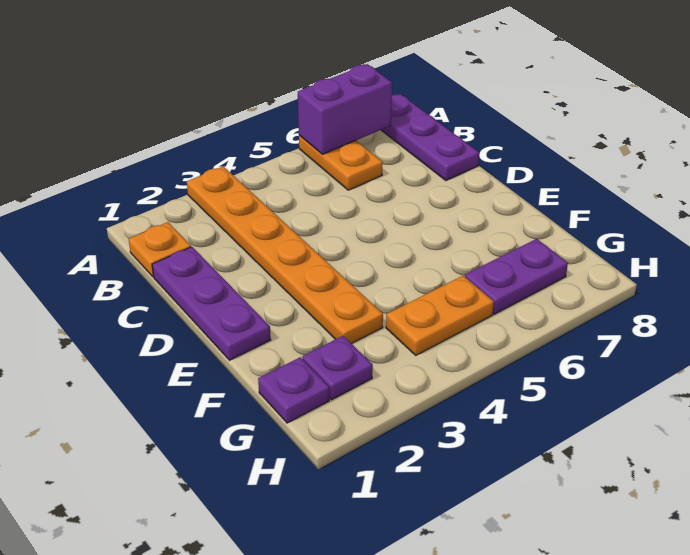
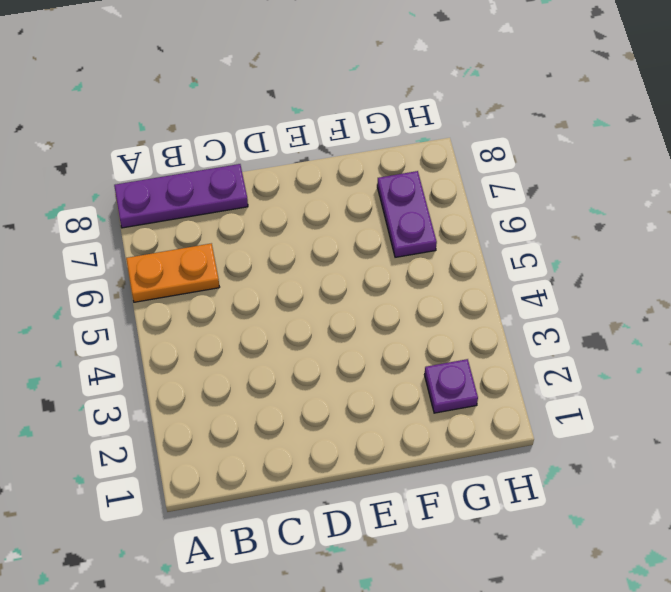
none -> orange plate A3:F3 level 1
none -> orange plate B1 level 1

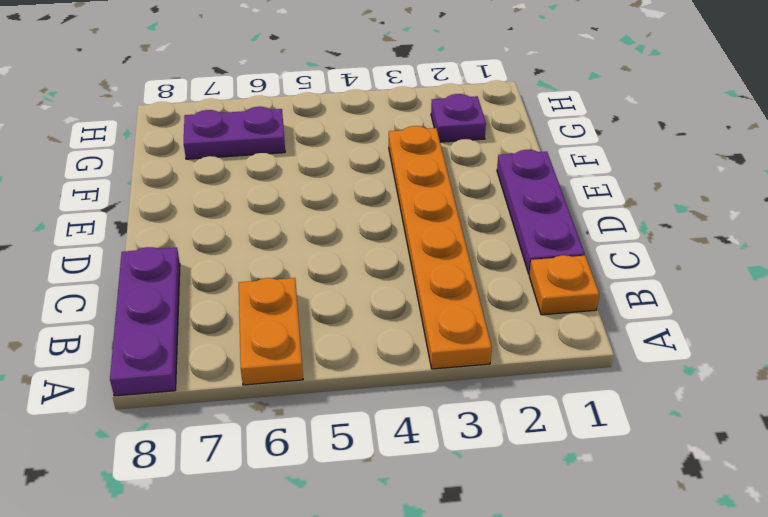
none -> purple plate G1 level 1
none -> orange plate G4:G5 level 1

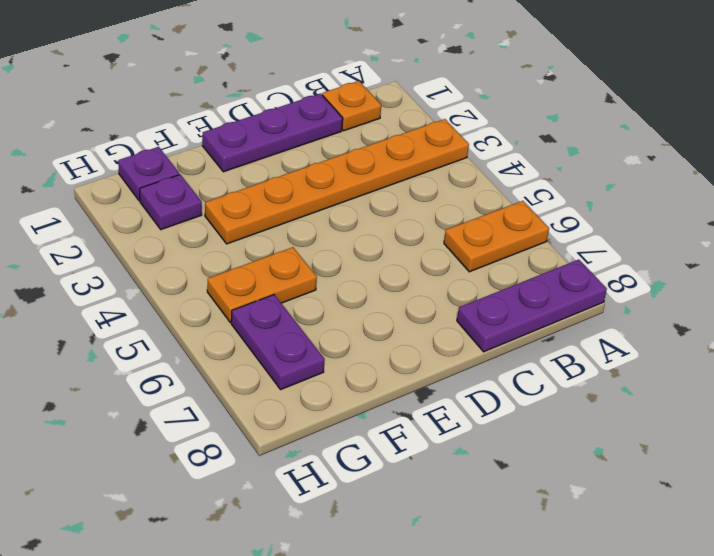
orange plate F5:G5 level 1 -> orange plate G4:G5 level 1
none -> purple brick A6:A7 level 2

